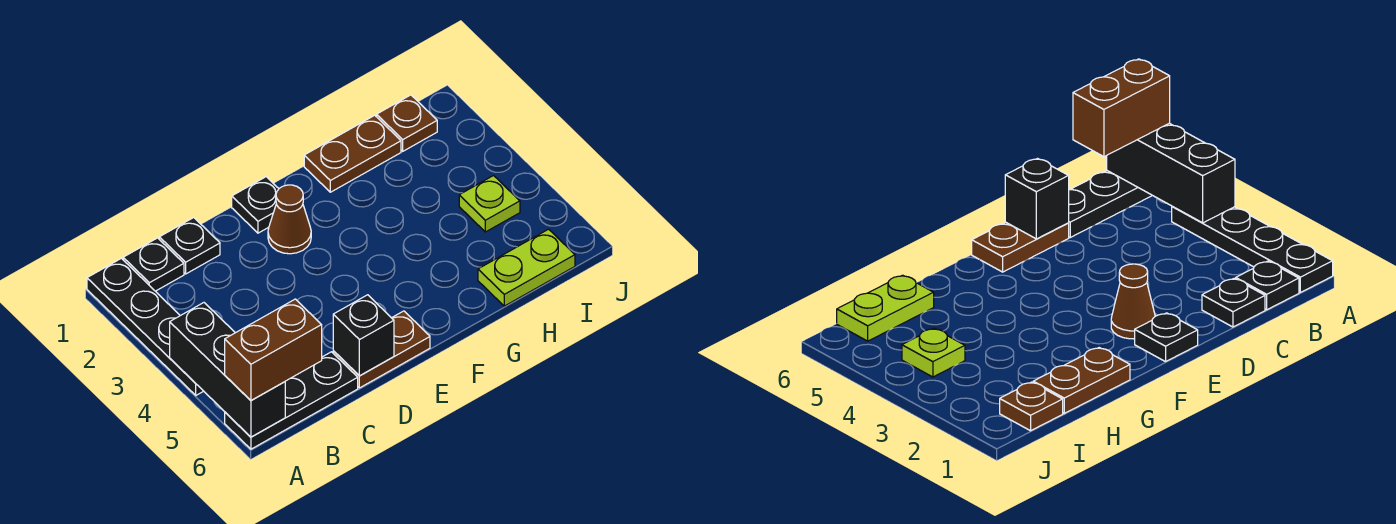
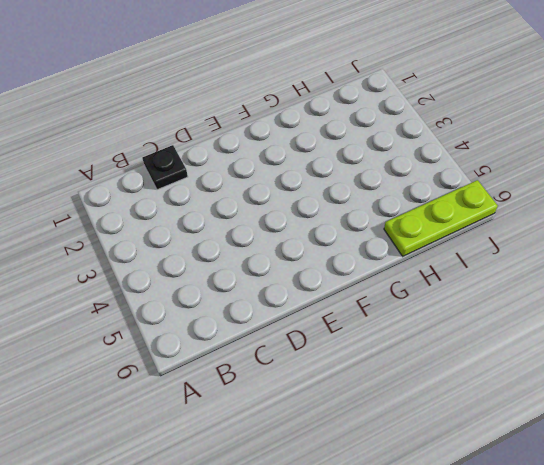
lime plate H6:J6 level 1 -> lime plate H6:I6 level 1
none -> black plate A1:A4 level 1
none -> black plate A6:C6 level 1
none -> black plate B1 level 1

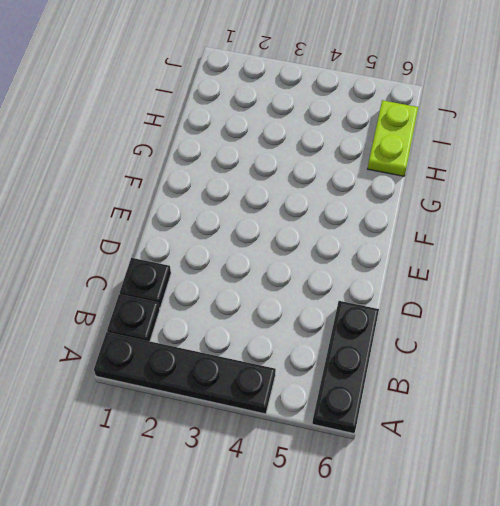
none -> brown plate D6:E6 level 1
none -> black plate E1 level 1
none -> brown cone E2 level 1

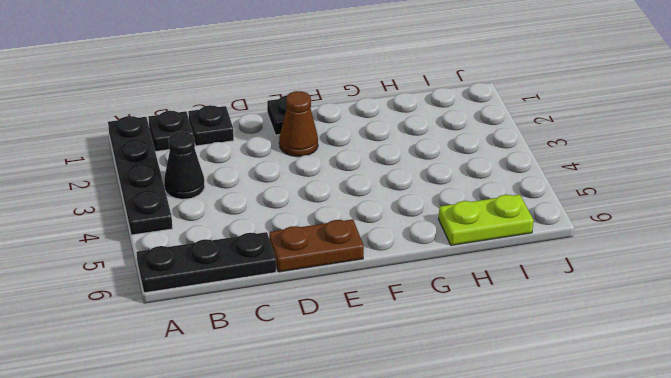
black cone B3 level 1 -> none
none -> brown plate G1:H1 level 1
none -> brown plate I1 level 1
none -> lime plate I4 level 1

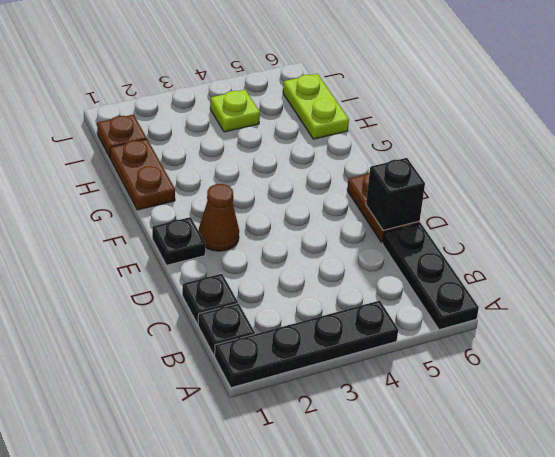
none -> black brick A4:A6 level 2
none -> brown brick A6:B6 level 3

